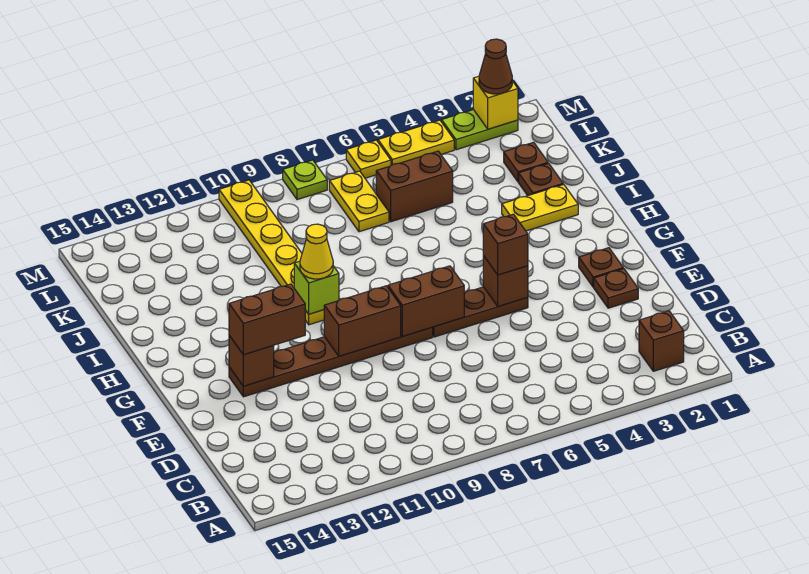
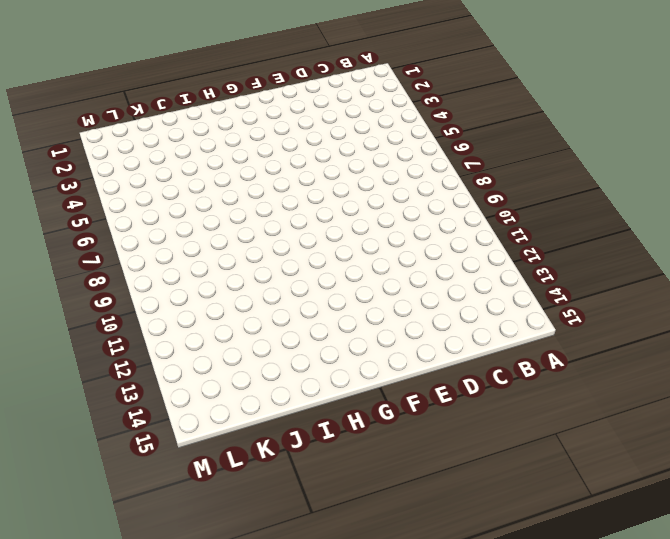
none -> brown brick B2 level 1
none -> brown plate E2 level 1
none -> brown plate F2 level 1

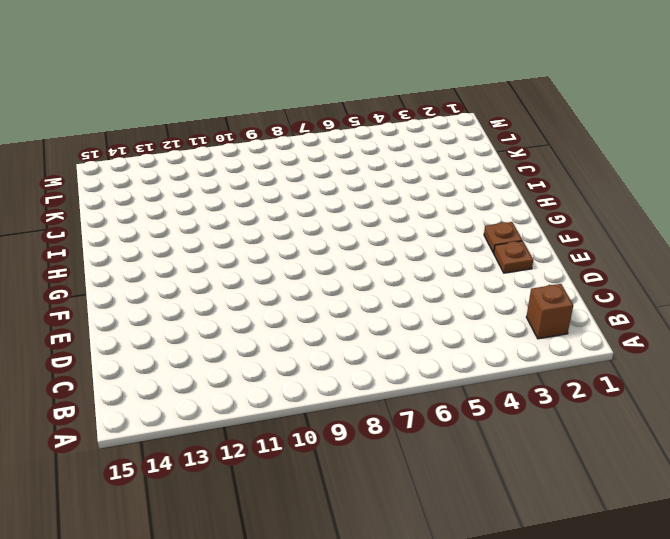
none -> brown plate F5:F7 level 1
none -> brown plate F8:F13 level 1
none -> yellow plate H10:M10 level 1

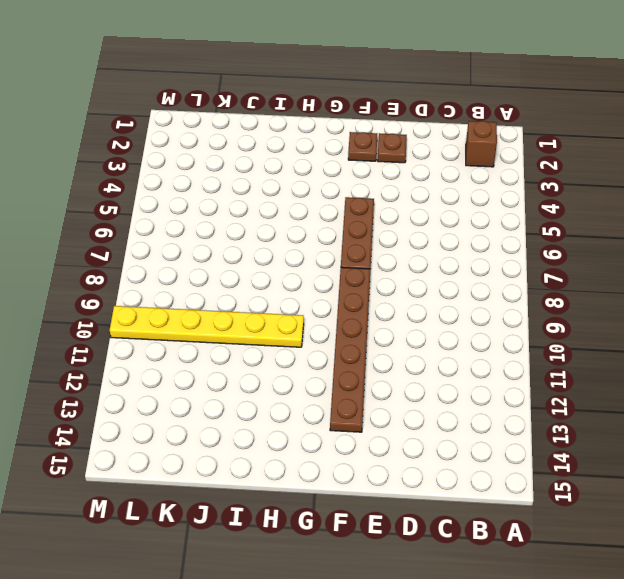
none -> yellow plate I2:I3 level 1
none -> brown plate J2 level 1
none -> brown plate K2 level 1

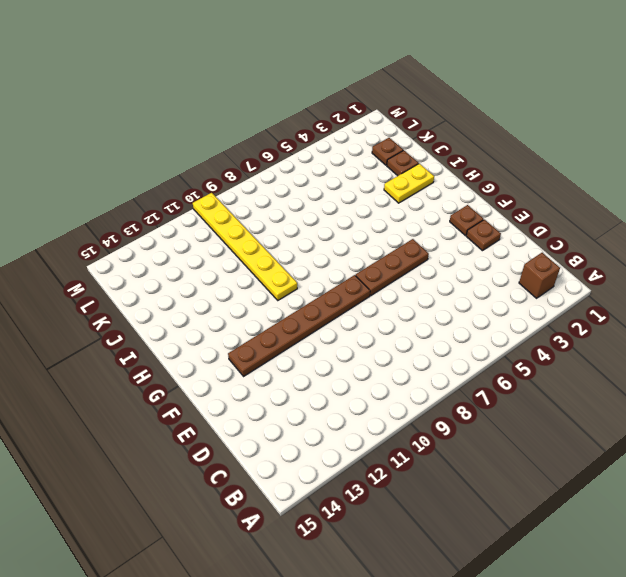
none -> brown brick K5:K6 level 1
none -> yellow plate K7:L7 level 1
none -> lime plate M2:M3 level 1

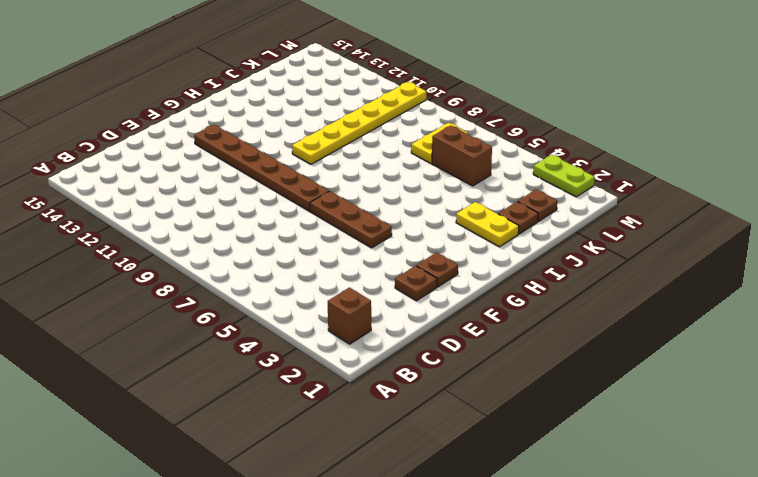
none -> yellow plate M4:M5 level 1
none -> yellow plate M6 level 1
none -> lime plate M8 level 1

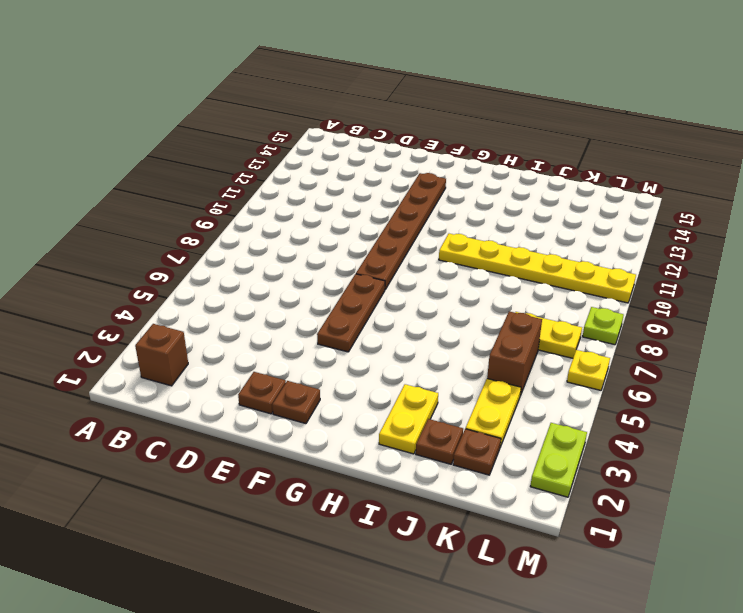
yellow plate K3:K4 level 1 -> yellow plate M4:M5 level 1
none -> brown brick F5 level 2
none -> brown brick F7:F8 level 2
none -> brown brick F9:F10 level 2

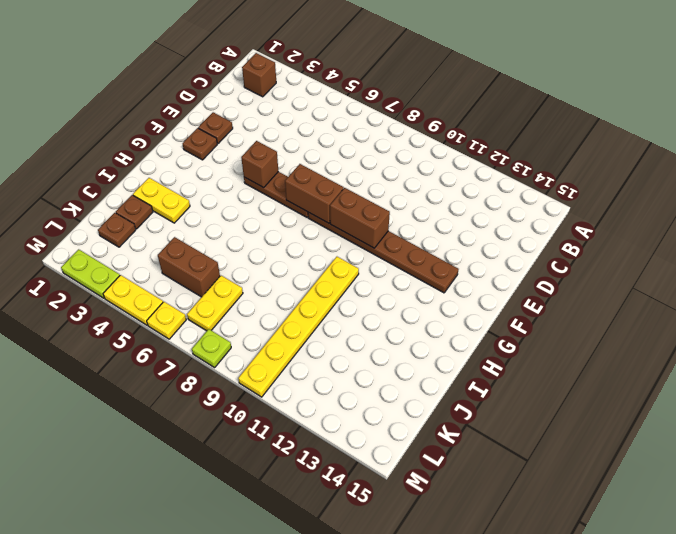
none -> brown brick F13 level 2
none -> lime brick H10 level 2
none -> yellow brick M2 level 2

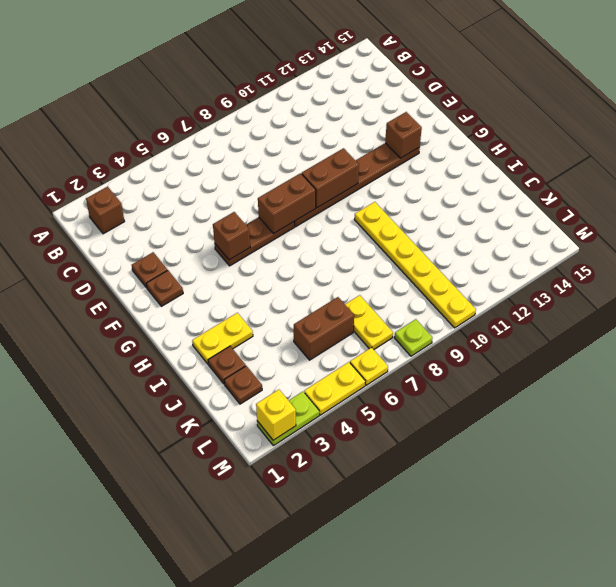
none -> lime brick H10 level 2
none -> brown brick F5 level 3
none -> brown brick F12:F13 level 3

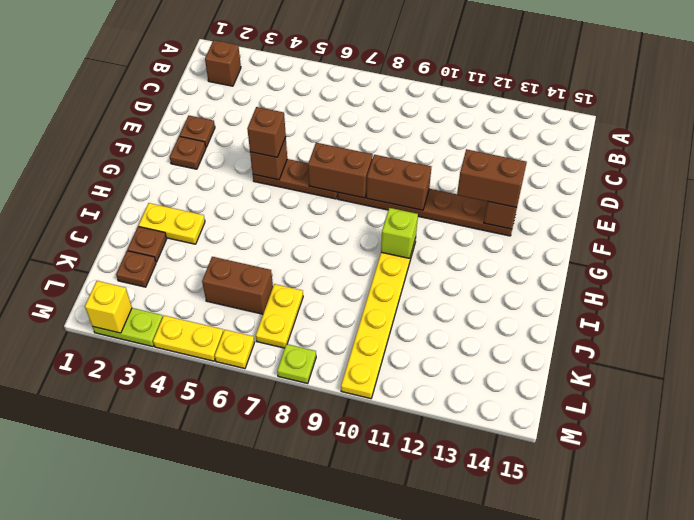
none -> yellow cone H10 level 3
none -> brown cone M2 level 3

